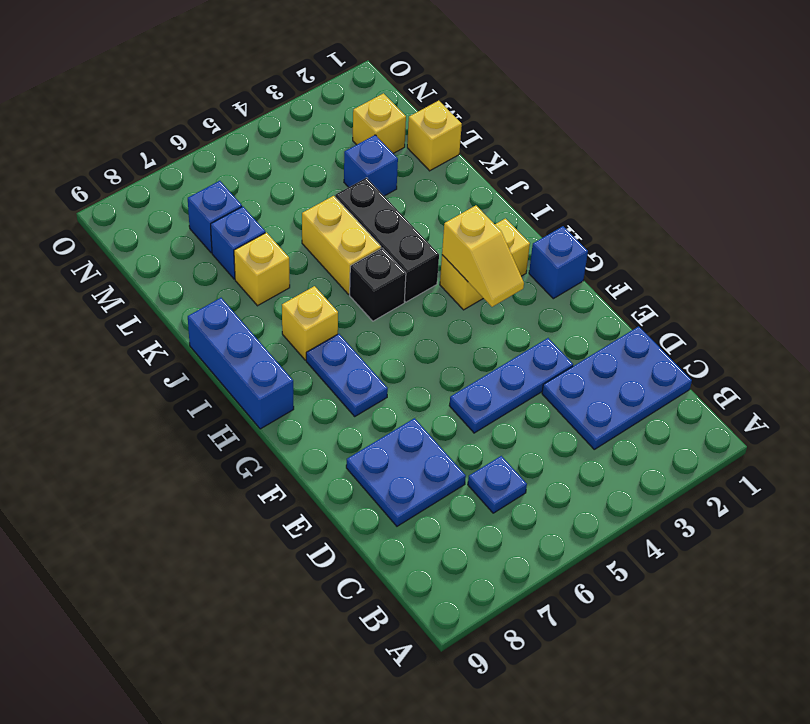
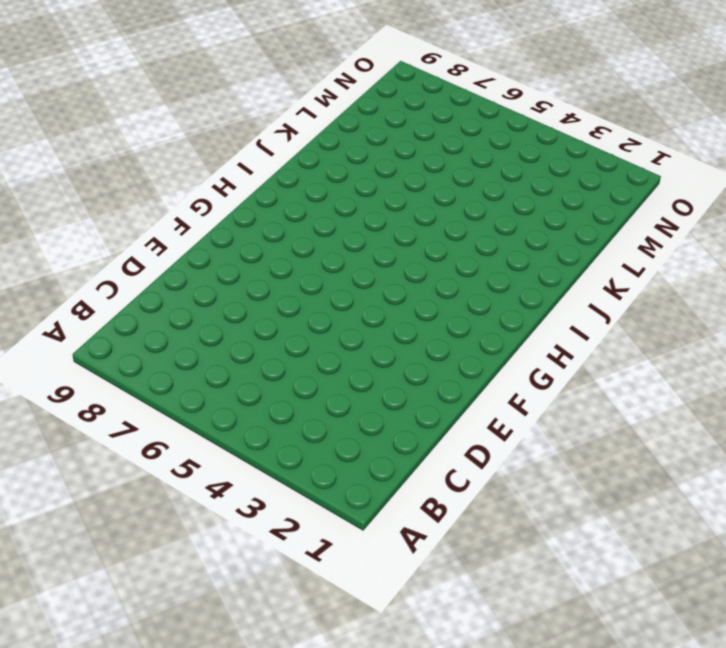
none -> blue plate C1:D3 level 1
none -> blue plate C6 level 1
none -> blue plate D7:E8 level 1

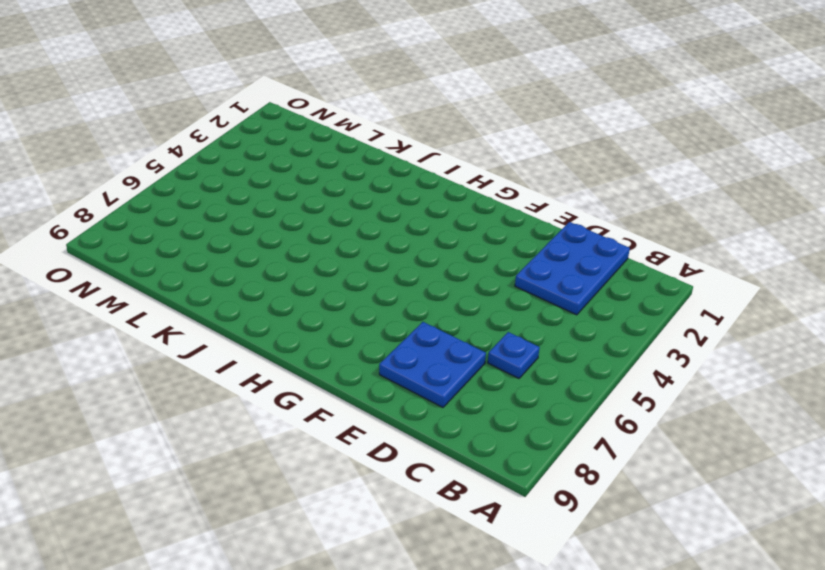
none -> blue plate E3:E5 level 1
none -> blue brick G1 level 1
none -> blue plate G7:H7 level 1

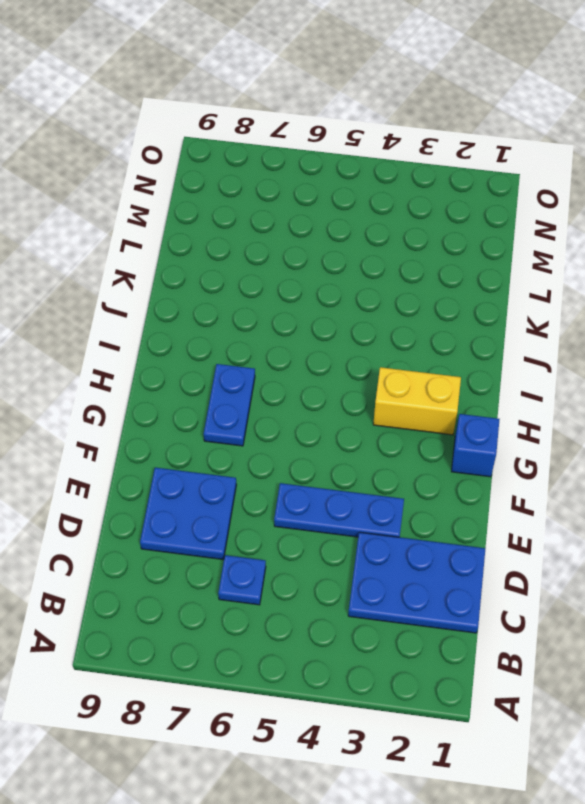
none -> blue brick H9:J9 level 1
none -> black brick I4:K4 level 1
none -> black brick I5 level 1

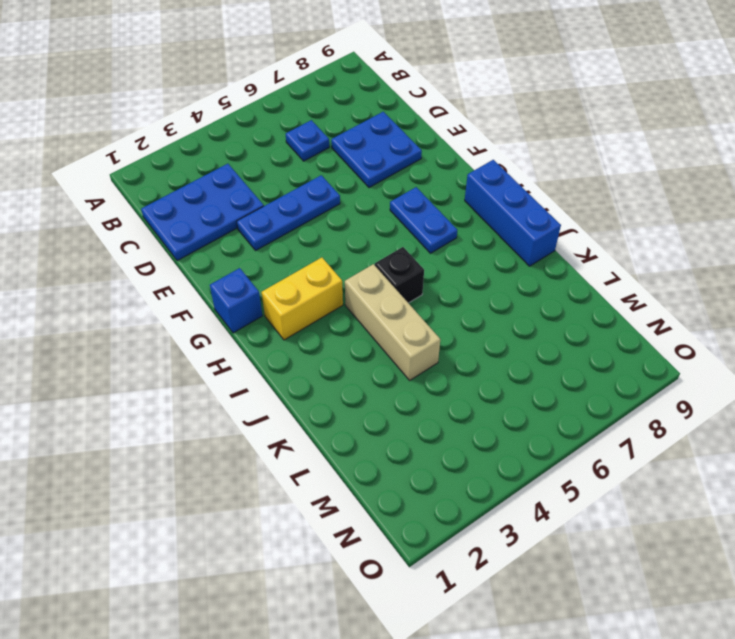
tan brick I4:K4 level 1 -> black brick I4:K4 level 1
none -> yellow brick I7 level 1
none -> yellow brick J5:K5 level 1
none -> yellow brick K7 level 1

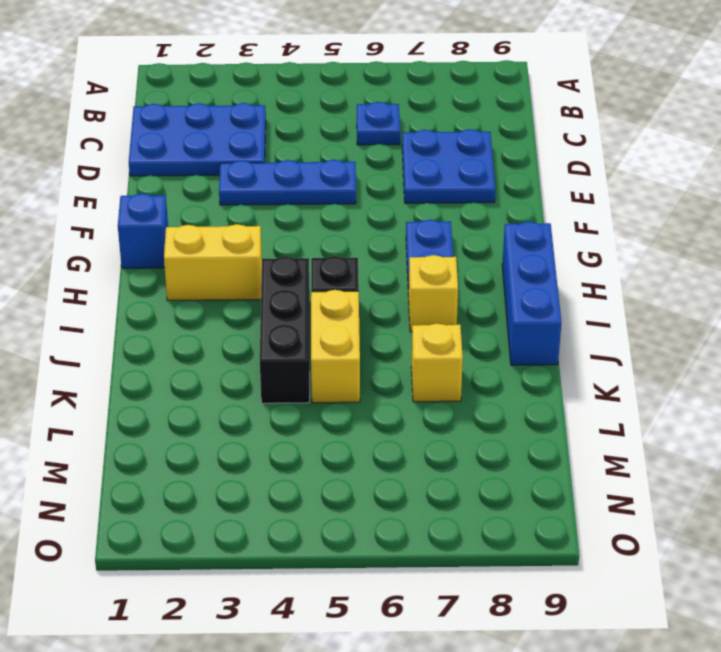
none -> yellow brick L1 level 1
none -> blue brick L3 level 1
none -> blue brick L7 level 1

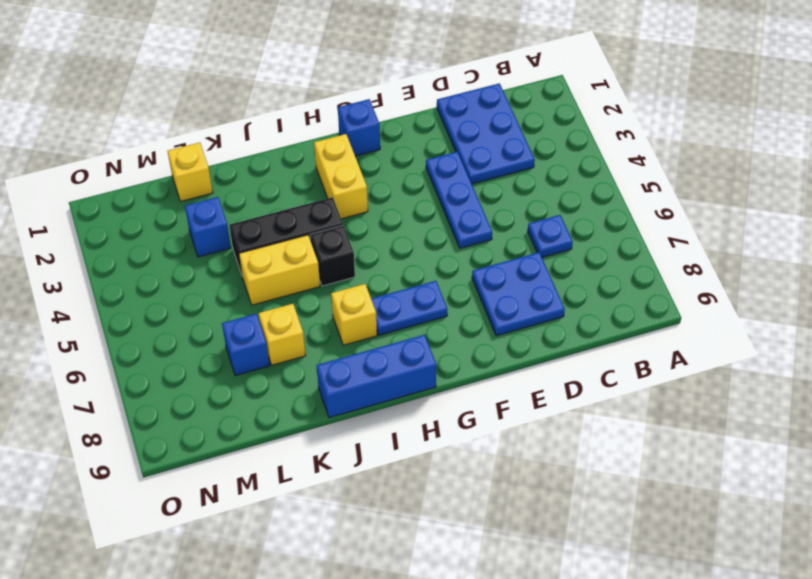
none -> yellow brick M2 level 1
none -> blue brick M7 level 1
none -> yellow slope G3:H3 level 2 top H

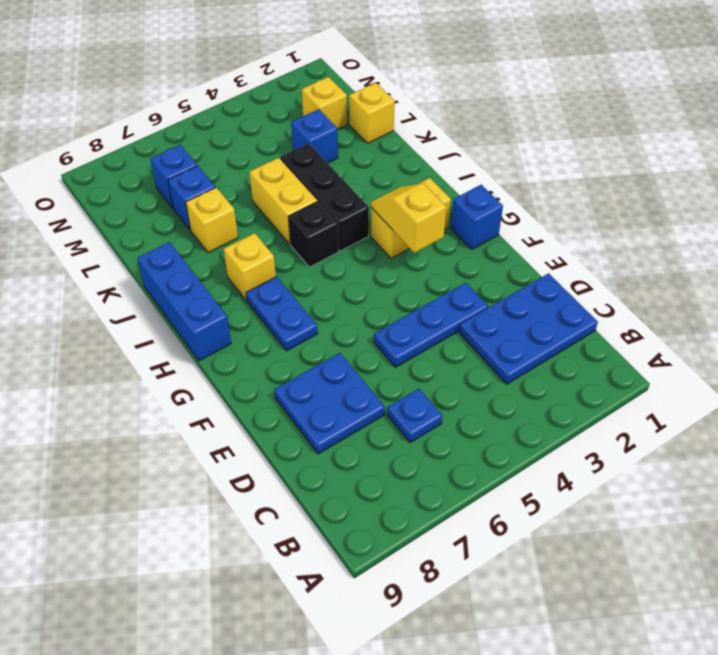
yellow slope G3:H3 level 2 top G -> yellow slope G3:H3 level 2 top H

